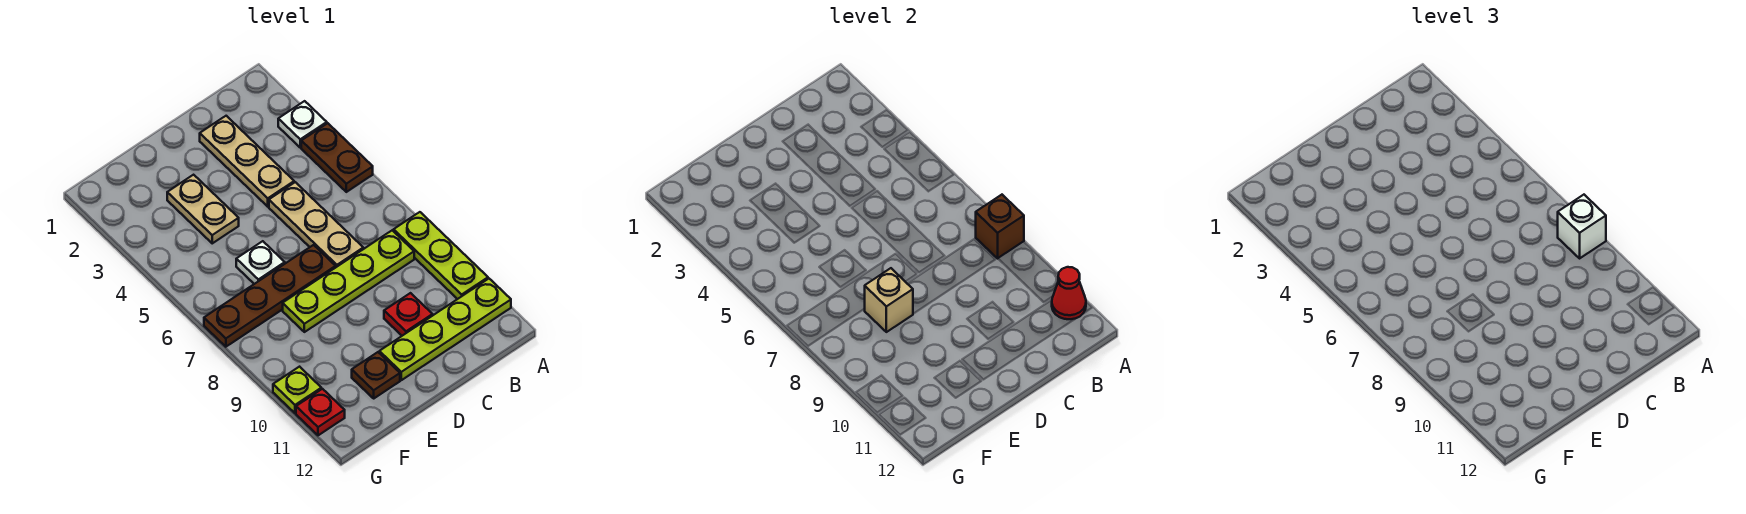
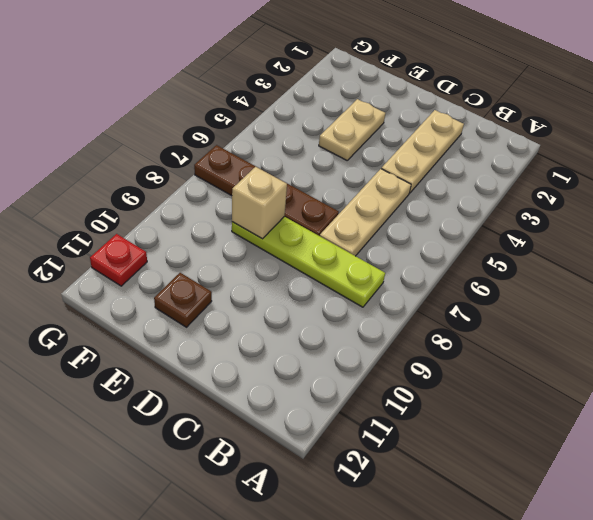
none -> white plate A3 level 1
none -> brown plate A4:A5 level 1
none -> lime plate A8:A10 level 1

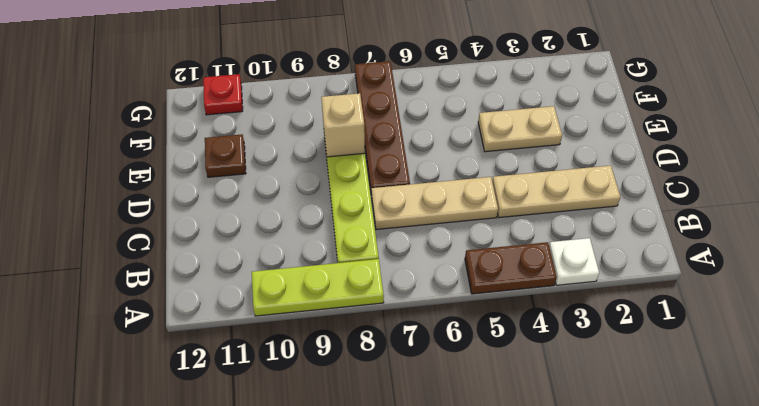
none -> lime plate A11:D11 level 1
none -> red plate C10 level 1
none -> white plate E6 level 1

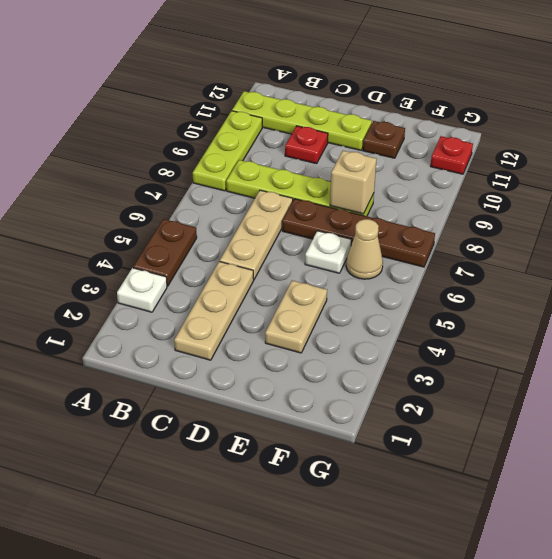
tan cone F6 level 1 -> none
none -> lime plate G10 level 1
none -> brown brick A8 level 2
none -> red cone A11 level 2

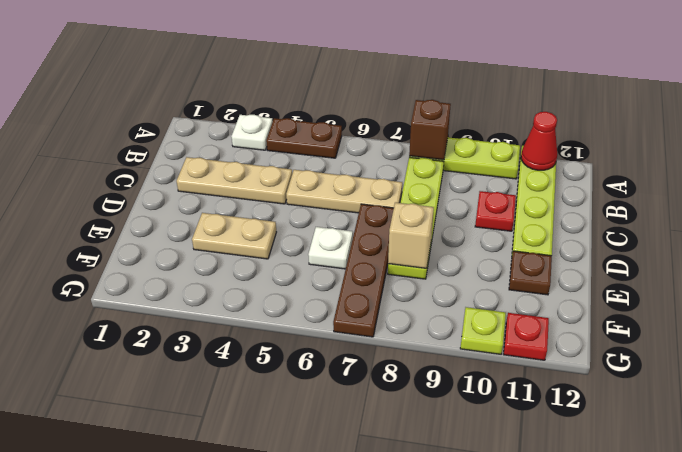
none -> white brick A8 level 3

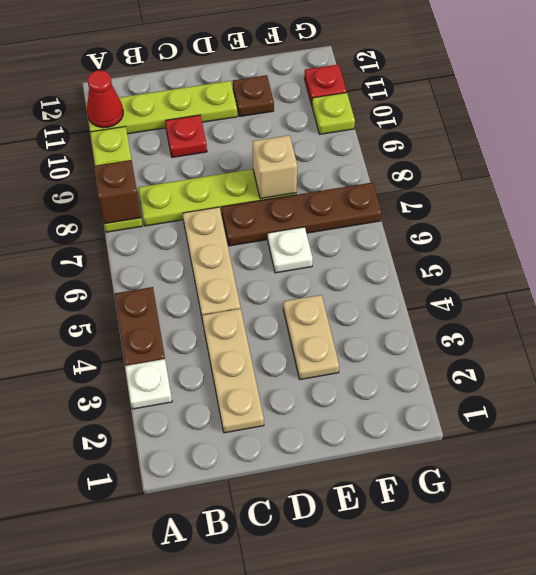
none -> white brick A8 level 3

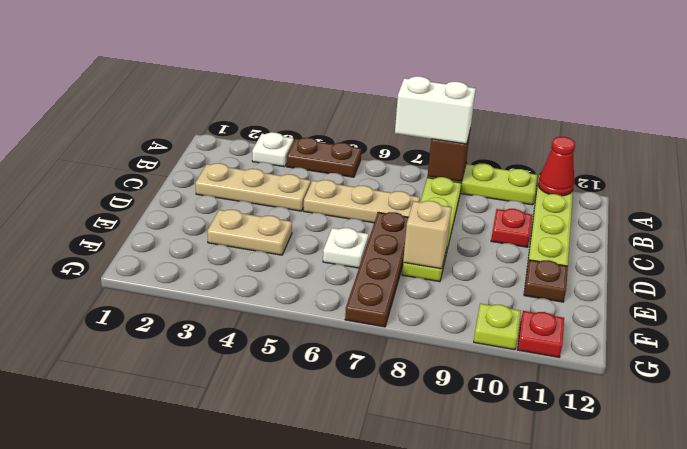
white brick A7:A8 level 3 -> white brick A8 level 3

